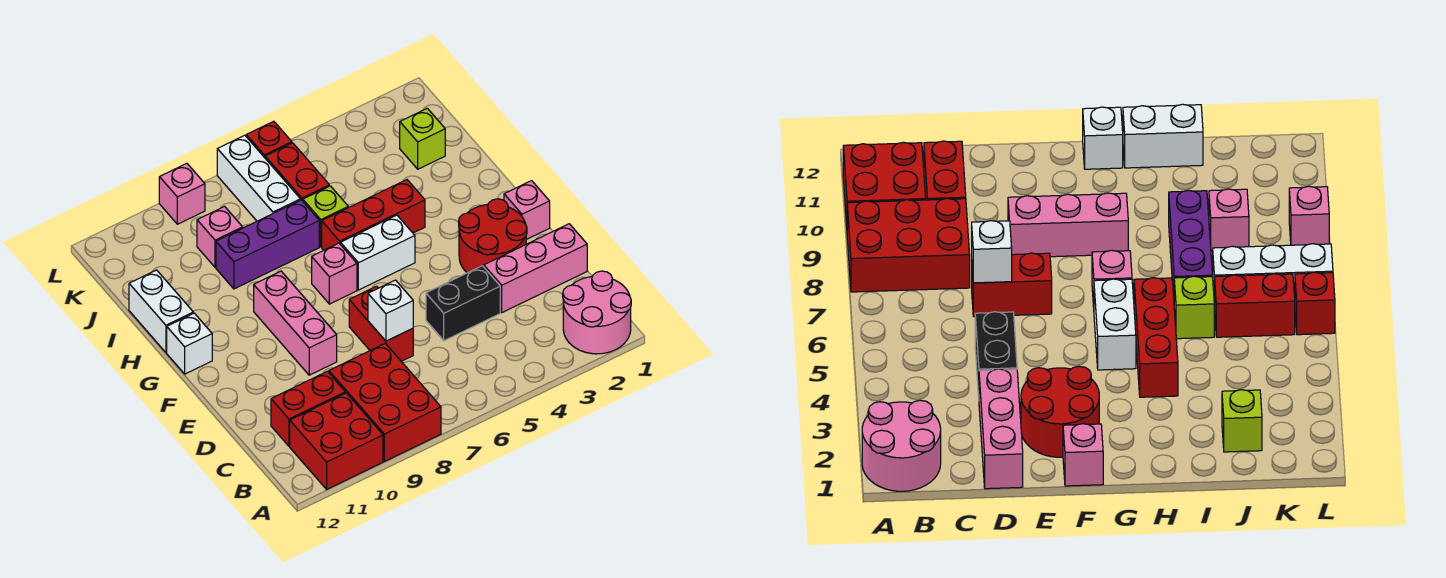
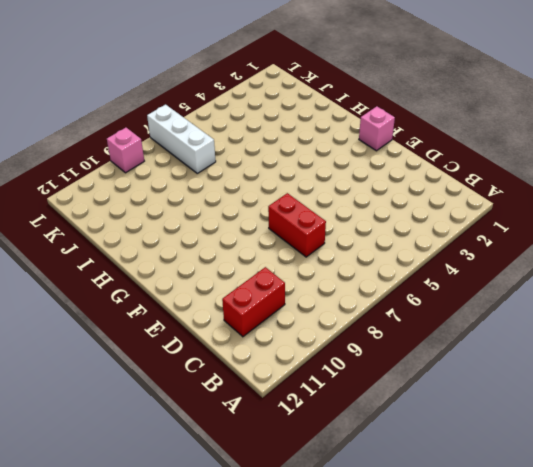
none -> pink round brick A1:B2 level 1
none -> red brick A8:C9 level 1
none -> red brick A10:B11 level 1

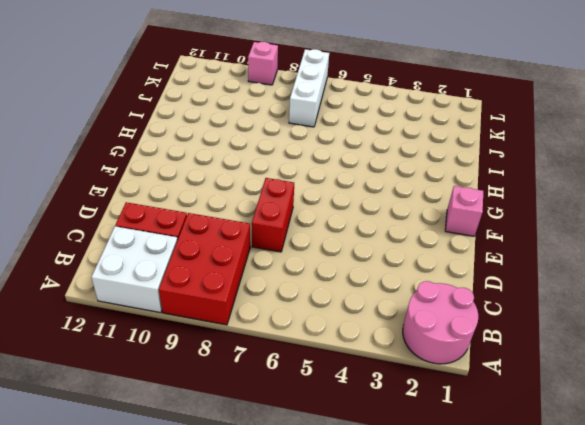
white brick A10:B11 level 1 -> red brick A10:B11 level 1
none -> pink brick D1:D3 level 1
none -> black brick D4:D5 level 1
none -> red round brick E2:F3 level 1

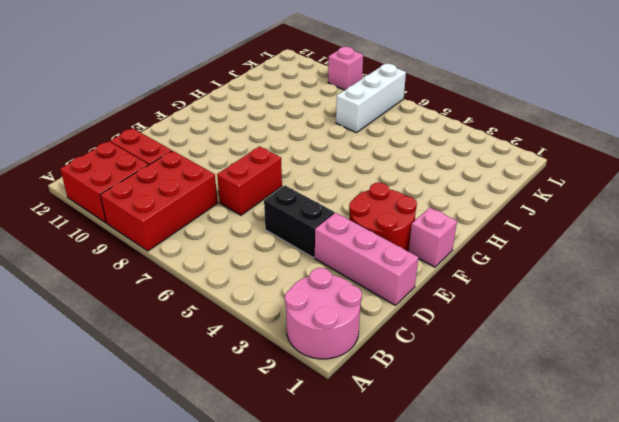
none -> pink brick E9:G9 level 1
none -> white brick G5:G6 level 1
none -> pink brick G7 level 1

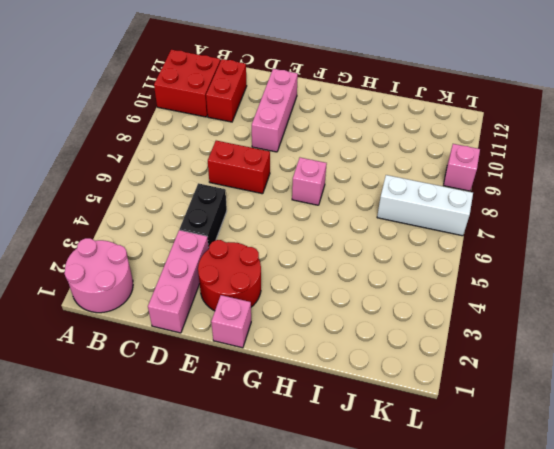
pink brick E9:E11 level 1 -> pink brick E9:G9 level 1
none -> red brick A8:C9 level 1
none -> white brick G5:G6 level 1
none -> white brick G12 level 1

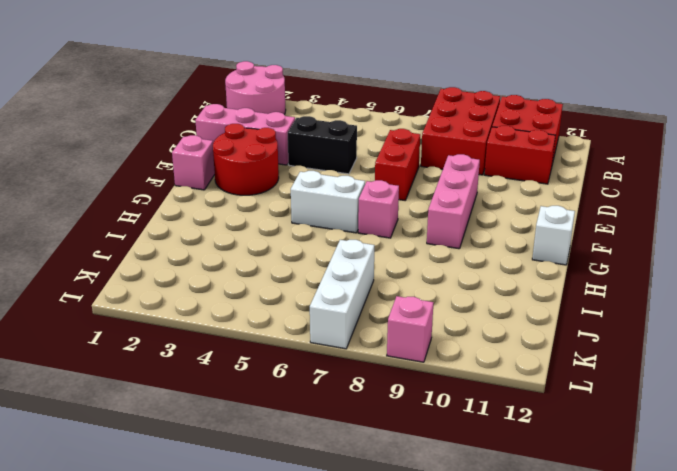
none -> red brick H4:H6 level 1
none -> white brick H12:I12 level 1
none -> lime brick I6 level 1

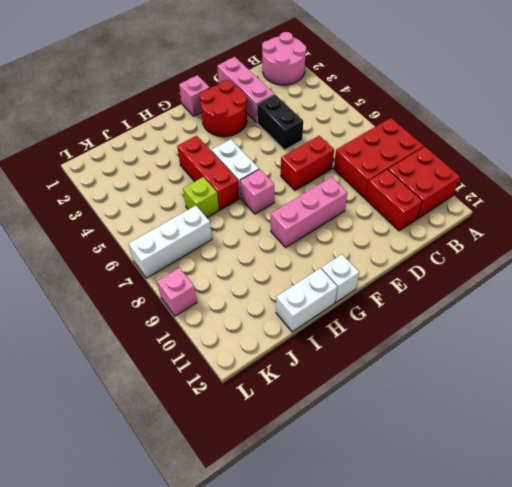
none -> purple brick I7:I9 level 1
none -> lime brick J2 level 1
none -> red brick J6:K6 level 1

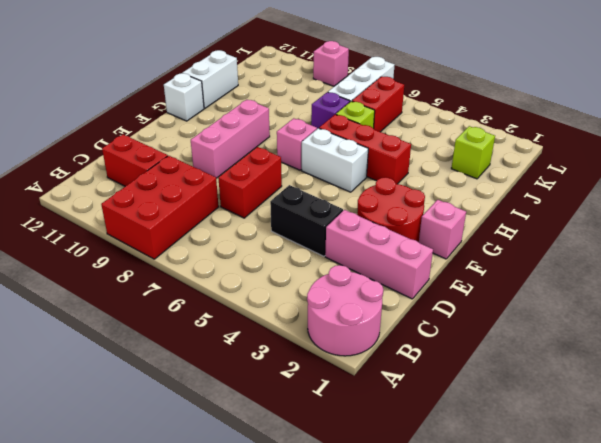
purple brick I7 level 1 -> purple brick I7:I9 level 1
none -> red brick A10:B11 level 1
none -> pink brick J9 level 1
none -> red brick L6 level 1

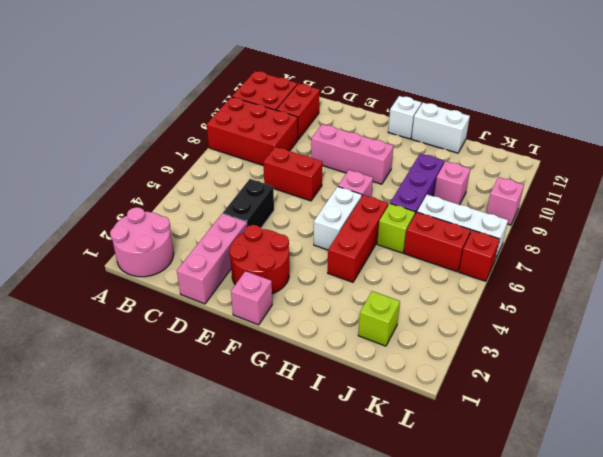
none -> white brick D7 level 2

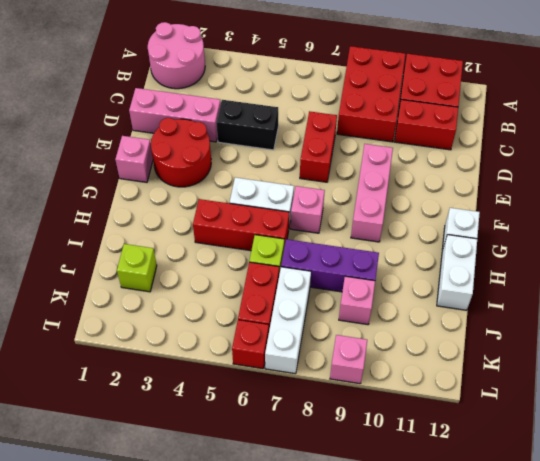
none -> white brick D7 level 2

